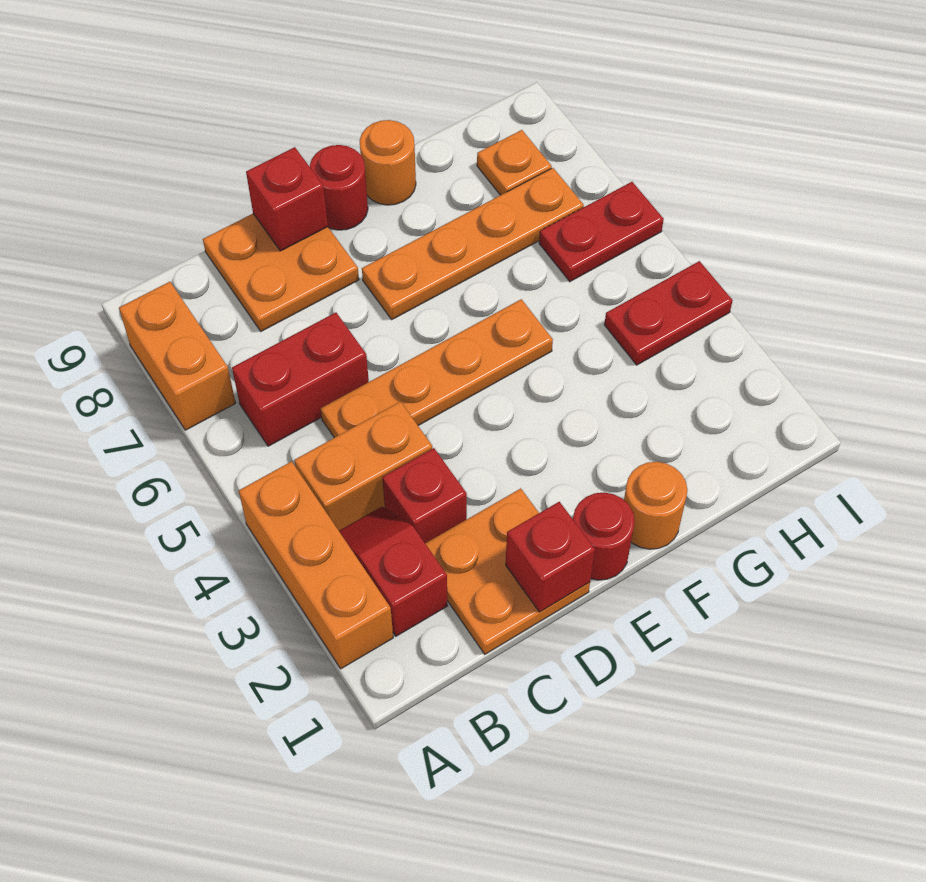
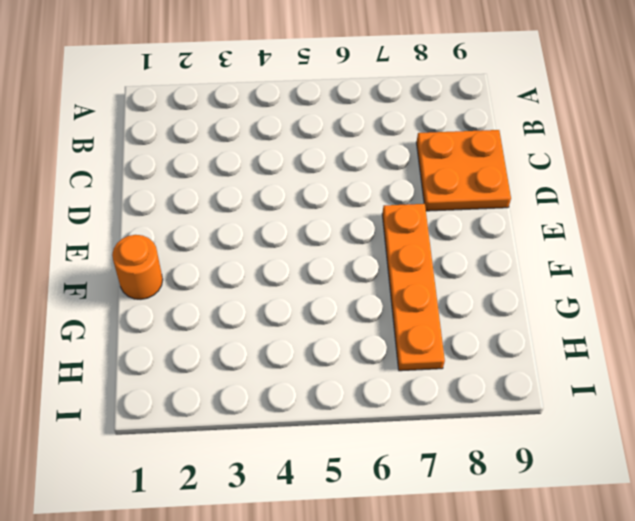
none -> orange brick A2:A4 level 1
none -> orange brick A7:A8 level 1
none -> red slope B2:B3 level 1 top 2

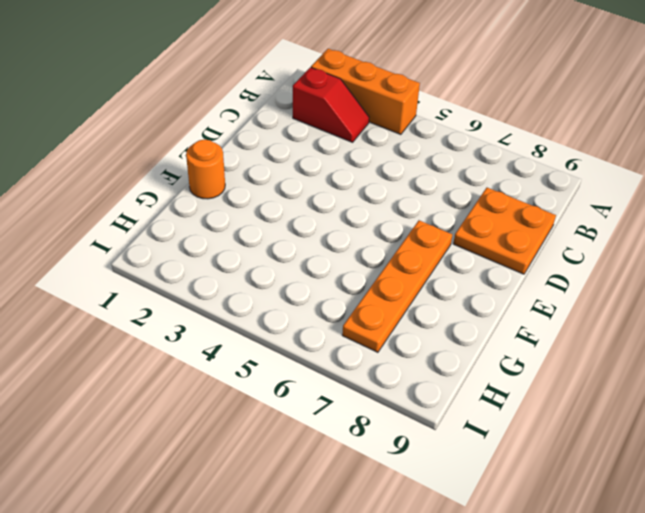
none -> orange brick A7:A8 level 1
none -> orange brick B4:C4 level 1
none -> red brick B6:C6 level 1

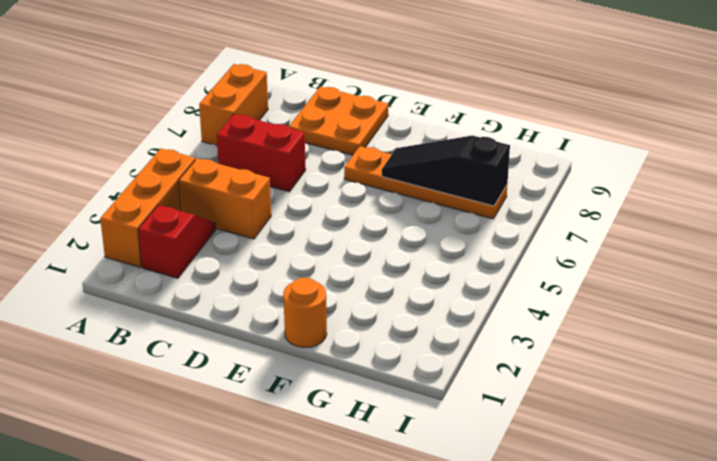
black slope F7:H7 level 2 top H -> none
none -> orange plate C1:D2 level 1
none -> red brick C3 level 1
none -> orange plate C5:F5 level 1

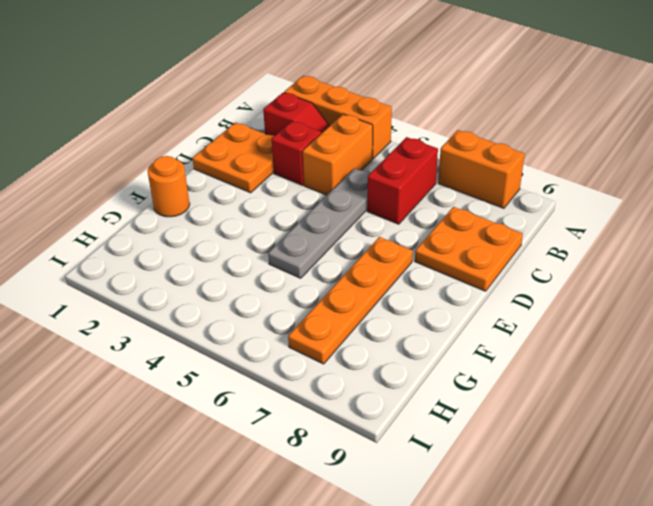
grey plate C5:F5 level 1 -> orange plate C5:F5 level 1
none -> red round brick E1 level 1
none -> red round brick E9 level 1
none -> orange round brick F9 level 1

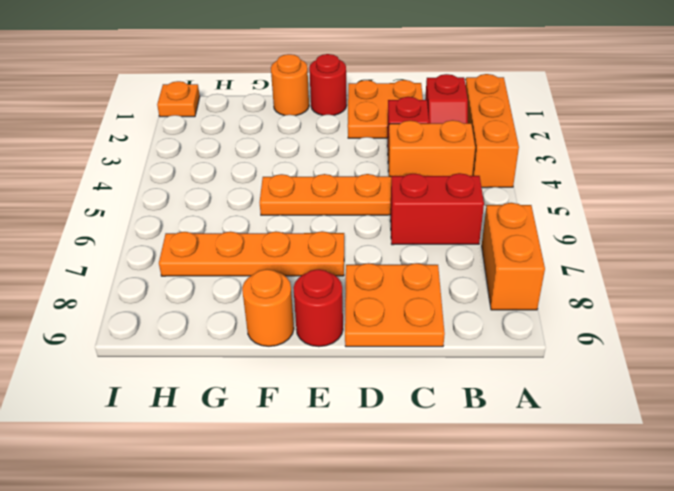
orange plate I1 level 1 -> orange plate H8 level 1
none -> red plate H4:I4 level 1
none -> red plate H6:I6 level 1
none -> red brick D1 level 2

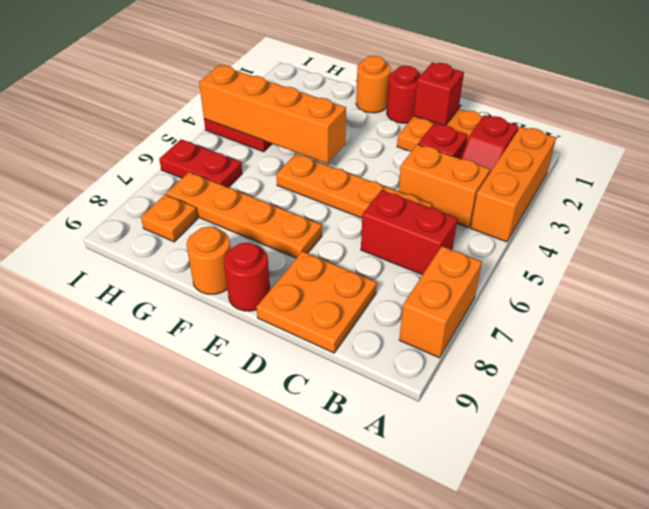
orange brick F4:I4 level 2 -> none
none -> red brick D9 level 2

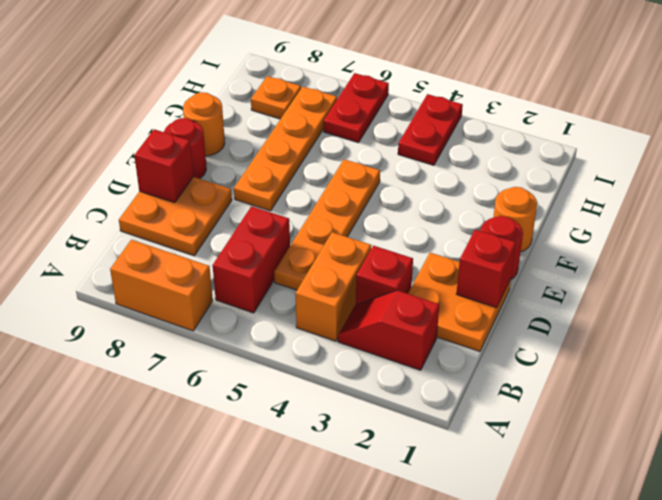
none -> orange brick A2:A4 level 1

